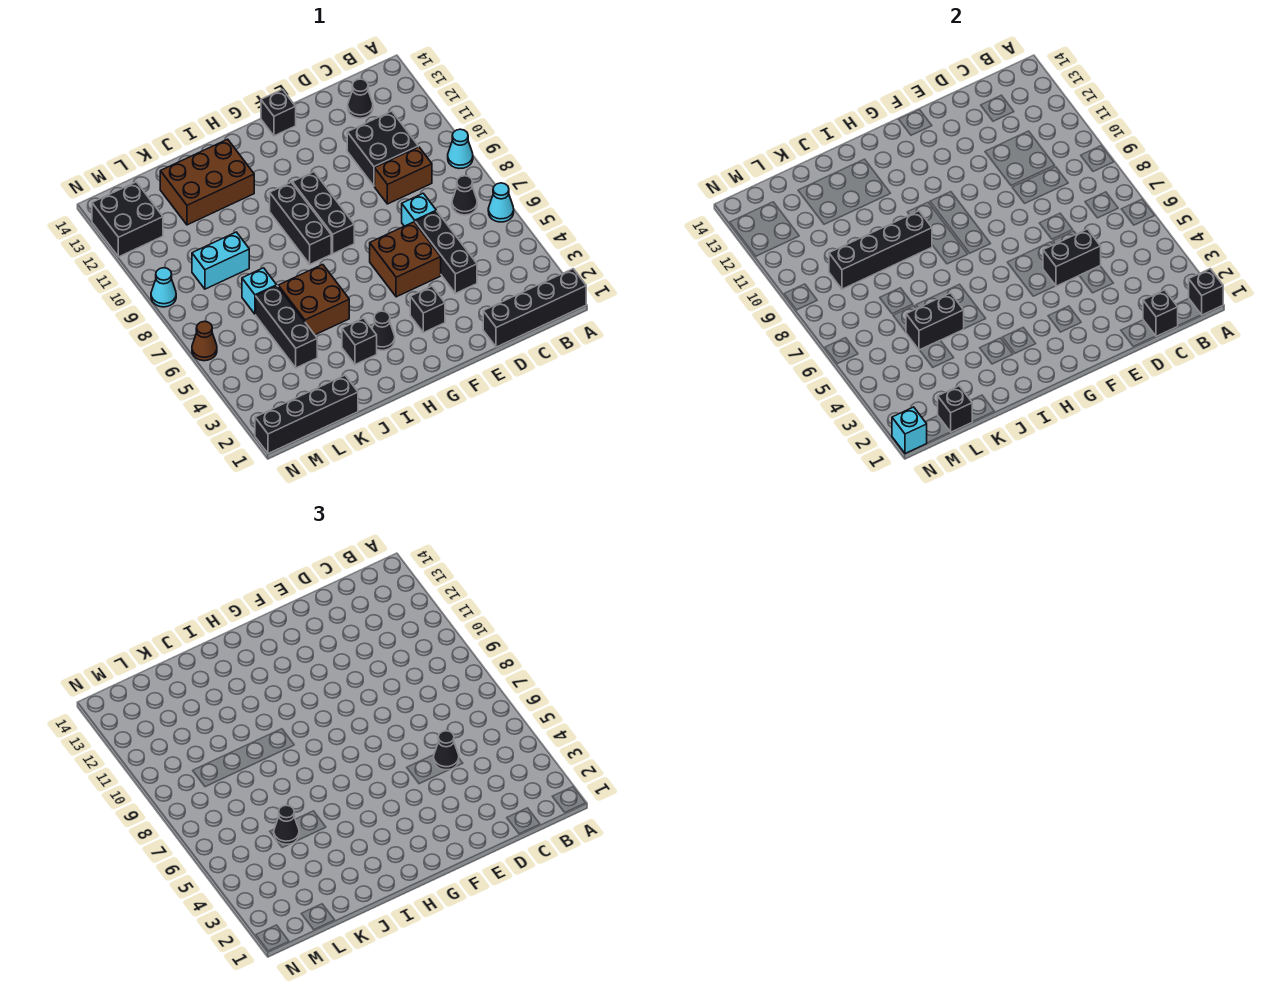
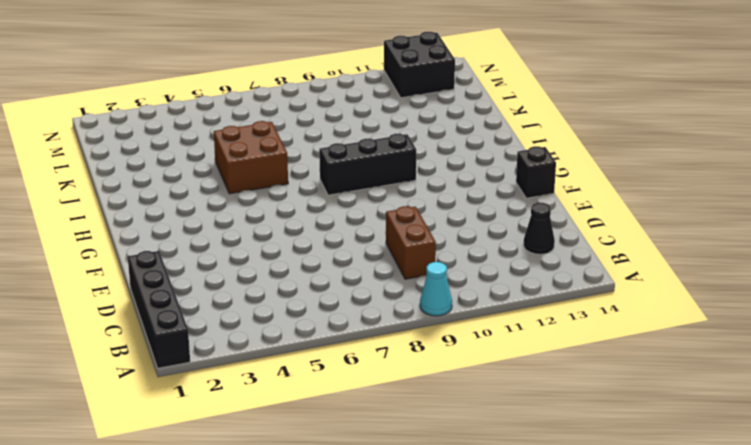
none -> cyan cone A6 level 1
none -> black cone B7 level 1
none -> black brick C10:D11 level 1
none -> black brick D4:D6 level 1

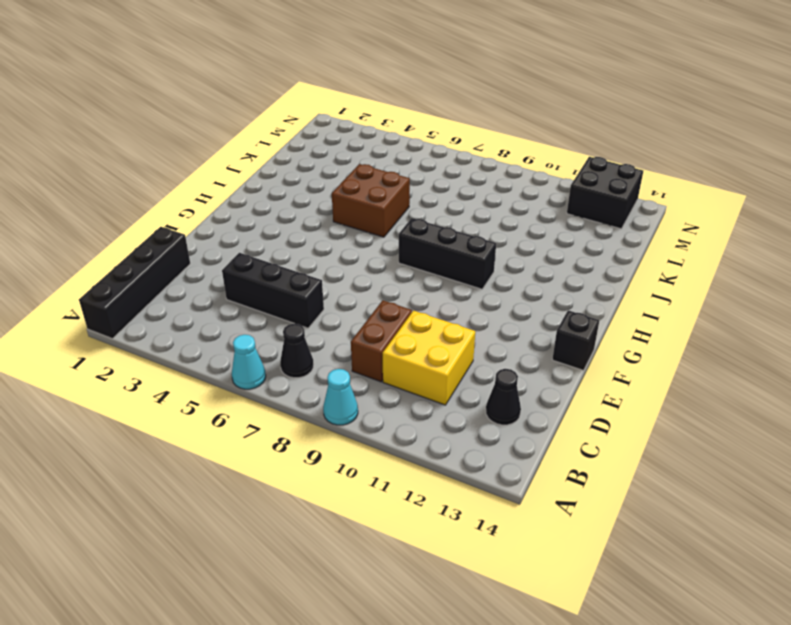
yellow brick C10:D11 level 1 -> black brick C10:D11 level 1
none -> cyan brick D7 level 1
none -> brown brick E5:F6 level 1
none -> black brick F3 level 1
none -> black brick G8:G10 level 1

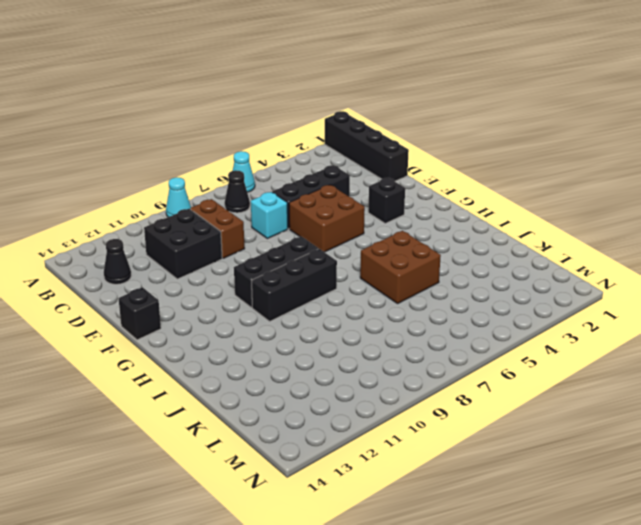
none -> black cone H3 level 1
none -> black brick I3 level 1
none -> brown brick I12:K13 level 1
none -> black brick K1:N1 level 1

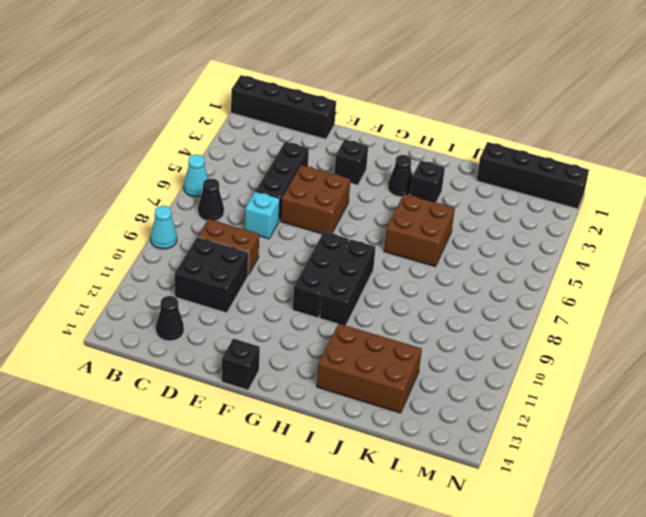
none -> black brick K4:K6 level 1
none -> cyan brick K7 level 1
none -> cyan brick K9:L9 level 1
none -> black brick M12:N13 level 1

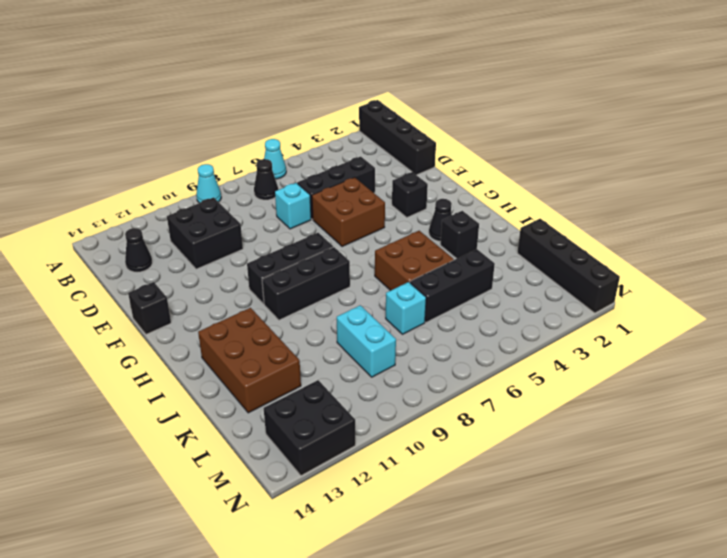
none -> brown brick C9:D9 level 1
none -> brown cone N6 level 1
none -> cyan cone N9 level 1
none -> black brick A1 level 2

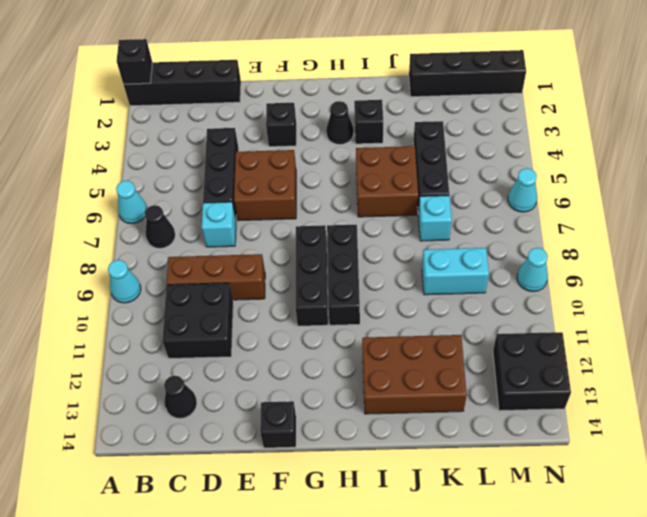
brown brick C9:E9 level 1 -> brown brick C9:D9 level 1
cyan cone N6 level 1 -> brown cone N6 level 1
none -> black brick C1 level 2
none -> black brick D5:E5 level 2
none -> black brick I9:L9 level 2
none -> black brick J5:K5 level 2

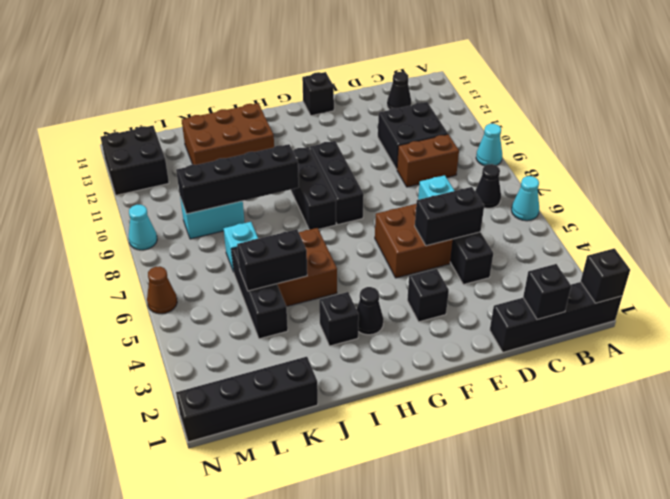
none -> black brick L1 level 2
none -> cyan brick N1 level 2
none -> black cone D5 level 3
none -> black cone K5 level 3

